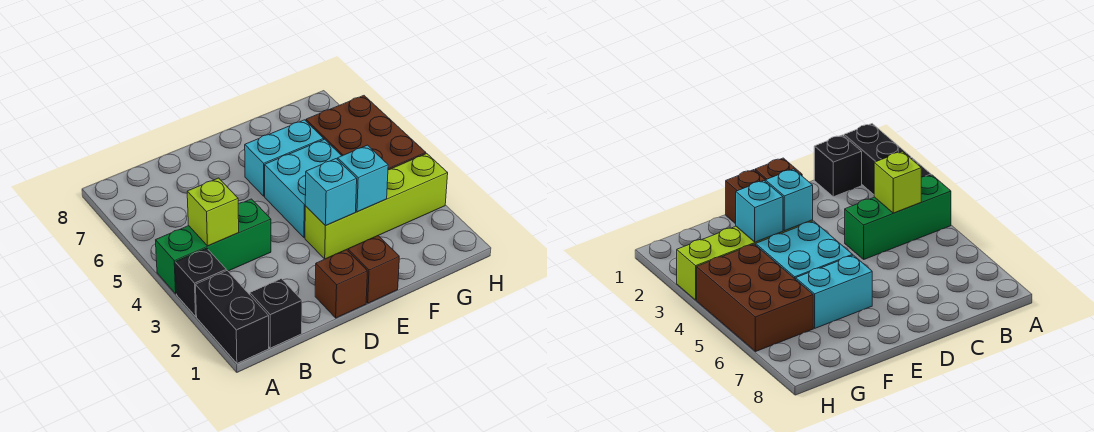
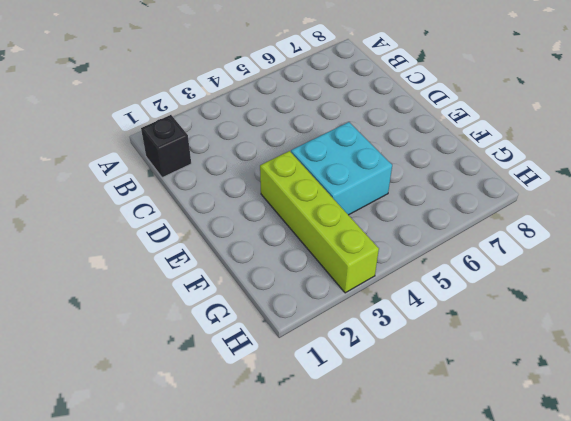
none -> black brick A1:A2 level 1
none -> black brick A3 level 1
none -> green brick A4:C4 level 1

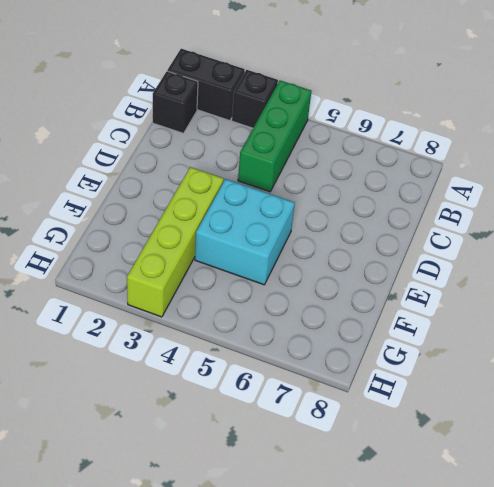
none -> brown brick D1 level 1
none -> brown brick E1 level 1
none -> cyan brick E6:F6 level 1

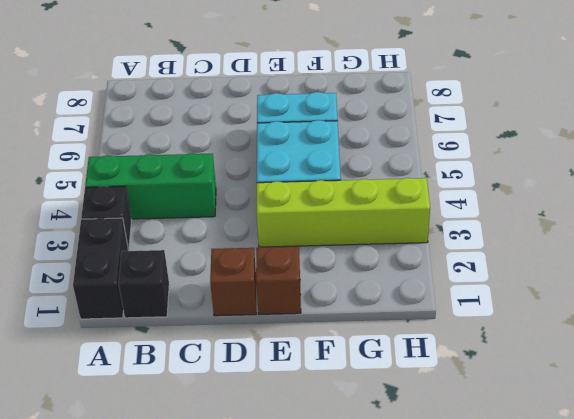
none -> brown brick G4:H6 level 1
none -> lime brick B4 level 2
none -> cyan brick E3 level 2

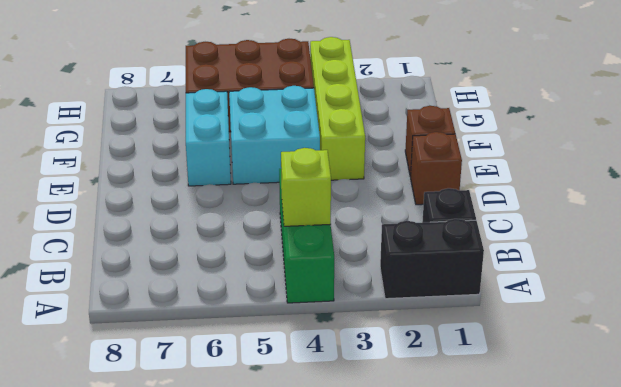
none -> black brick A3 level 1
none -> cyan brick E3 level 2
none -> cyan brick F3 level 2

